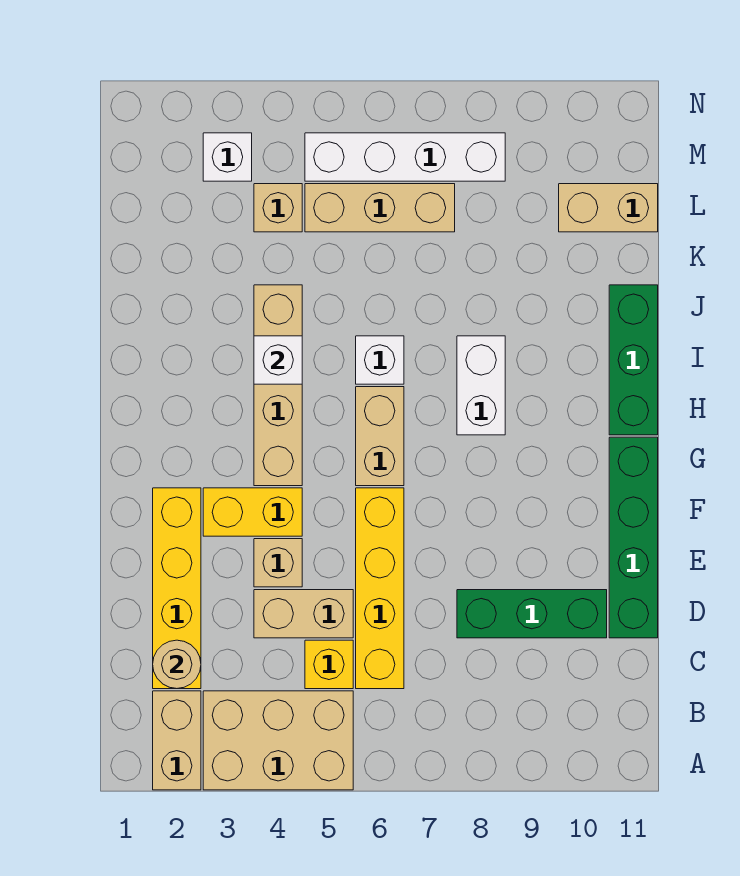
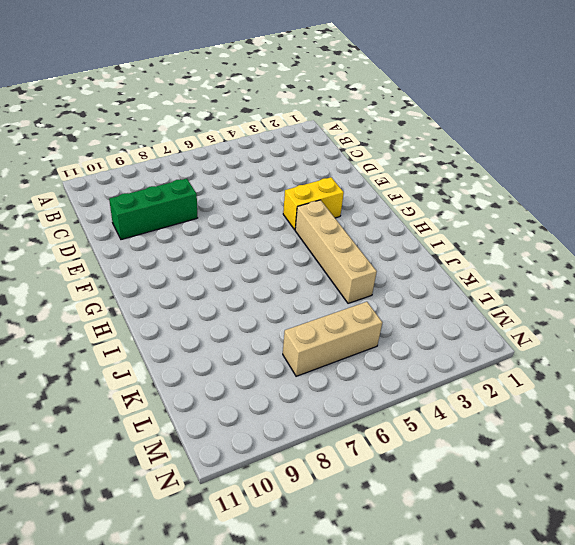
none -> tan brick A2:B2 level 1
none -> tan brick A3:B5 level 1
none -> yellow brick C2:F2 level 1

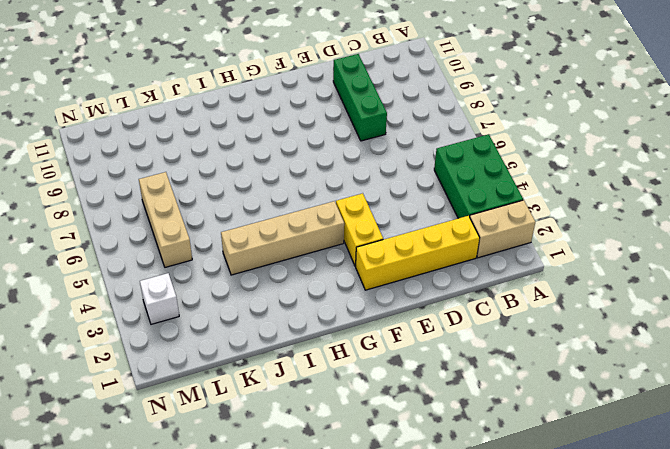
green brick A3:B5 level 1 -> tan brick A3:B5 level 1
none -> yellow brick C5 level 1
none -> yellow brick C6:F6 level 1
none -> tan brick D4:D5 level 1

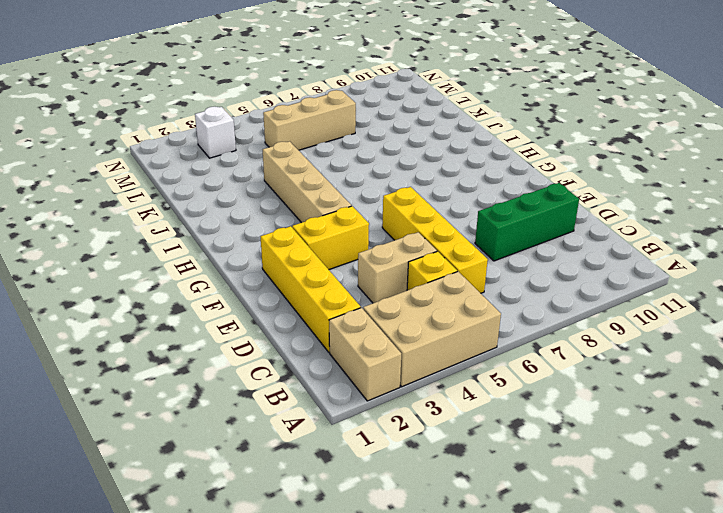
none -> green brick D11:G11 level 1
none -> tan brick E4 level 1
none -> tan brick G6:H6 level 1

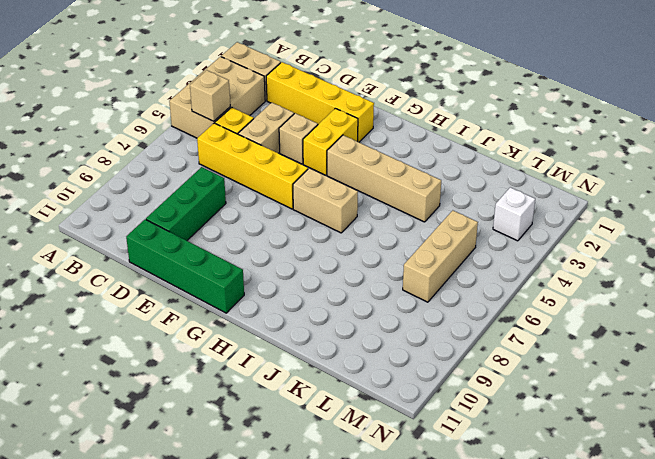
tan brick B5 level 2 -> tan brick L4 level 1
none -> white brick H8:I8 level 1
none -> green brick H11:J11 level 1
none -> white brick I6 level 1

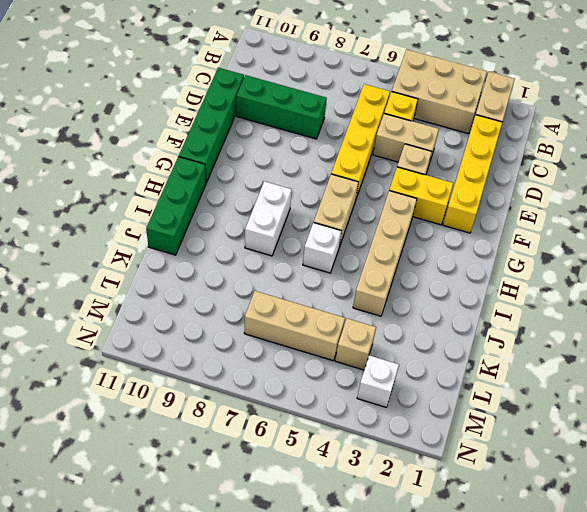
none -> tan brick L10:L11 level 1
none -> white brick M5:M8 level 1
none -> tan round brick C2 level 2

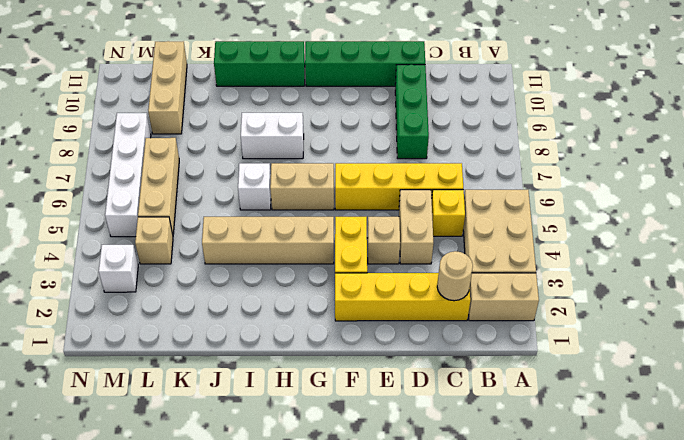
tan brick L9:L11 level 1 -> tan brick L10:L11 level 1
none -> white brick I4 level 2

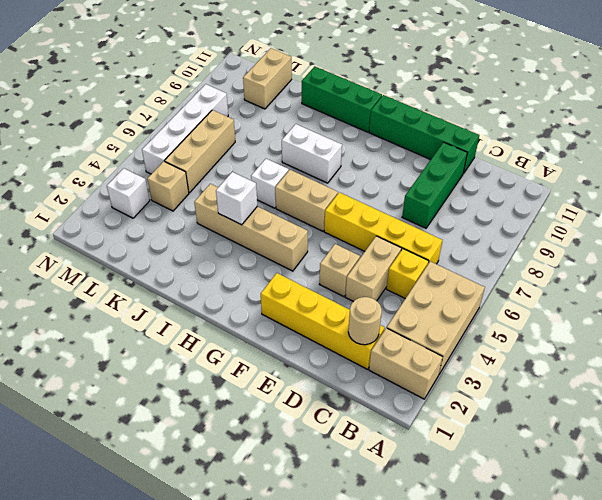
none -> yellow brick F3:F4 level 1

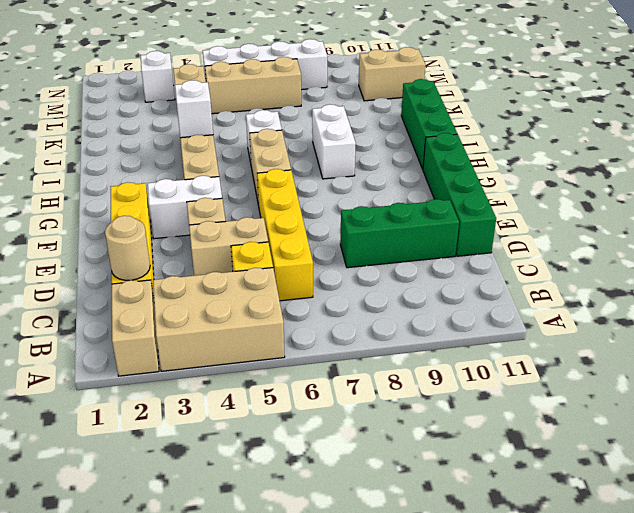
white brick F3:F4 level 1 -> yellow brick F3:F4 level 1

